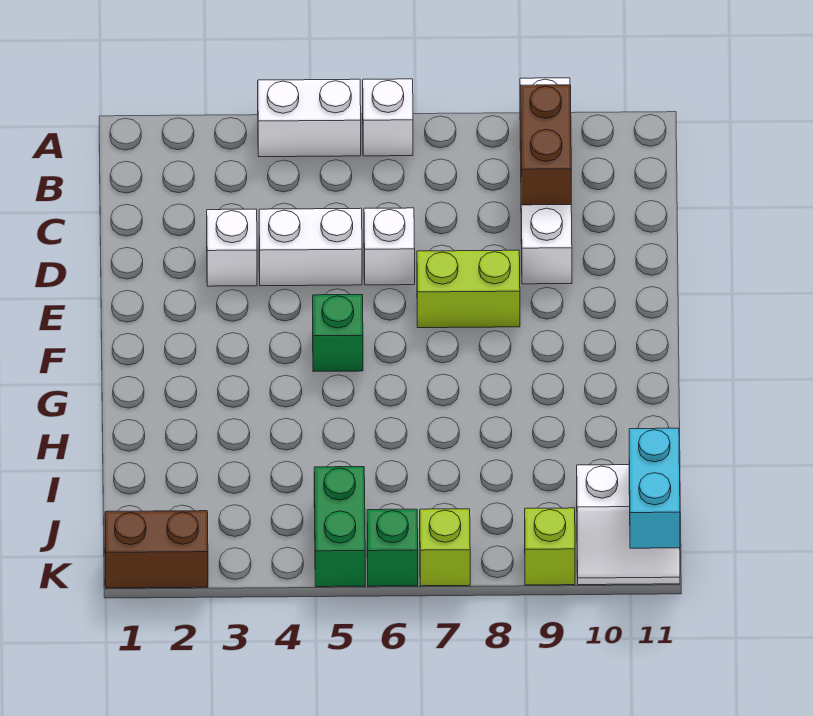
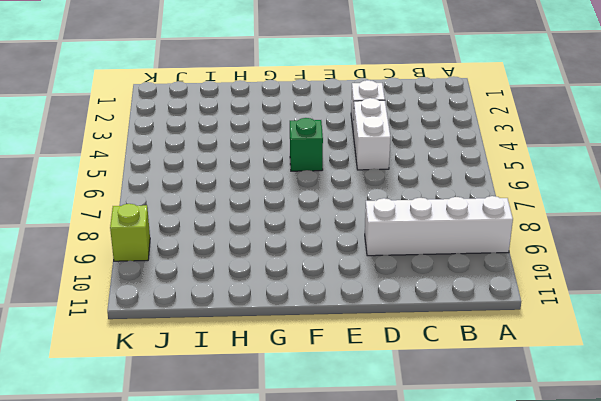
none -> white brick A4:A5 level 1
none -> white brick A6 level 1
none -> white brick D6 level 1

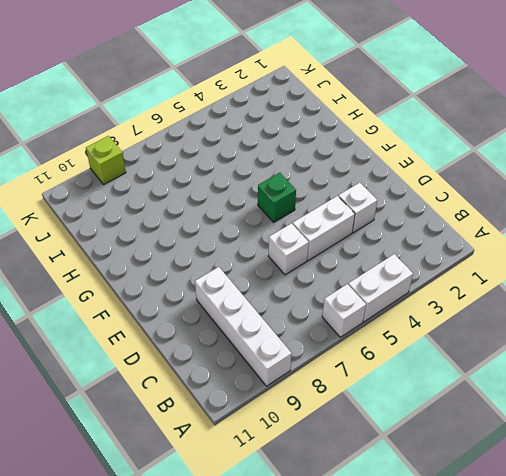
none -> lime brick E7:E8 level 1
none -> green brick J5:K5 level 1
none -> white slope J10:K11 level 1 top J

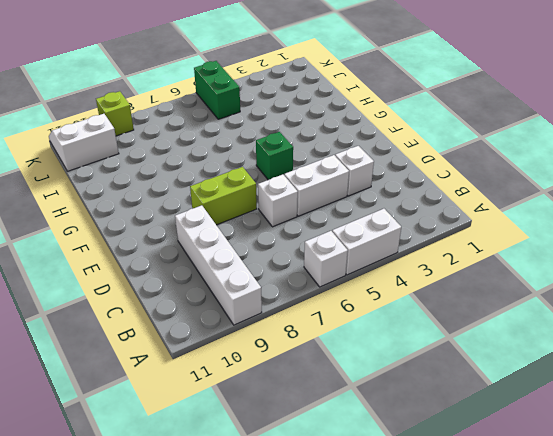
none -> brown brick K1:K2 level 1
none -> green brick K6 level 1
none -> lime brick K7 level 1

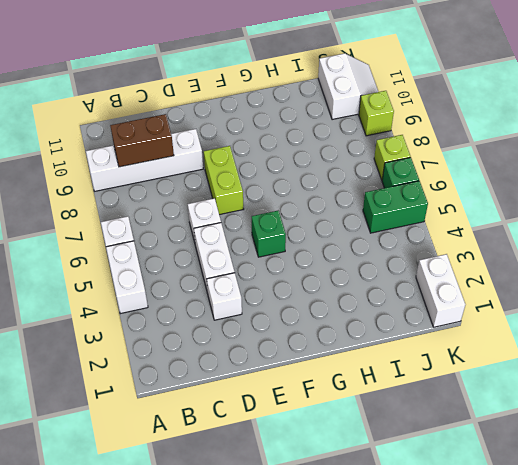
white brick K1:K2 level 1 -> brown brick K1:K2 level 1
none -> cyan brick J11:K11 level 2

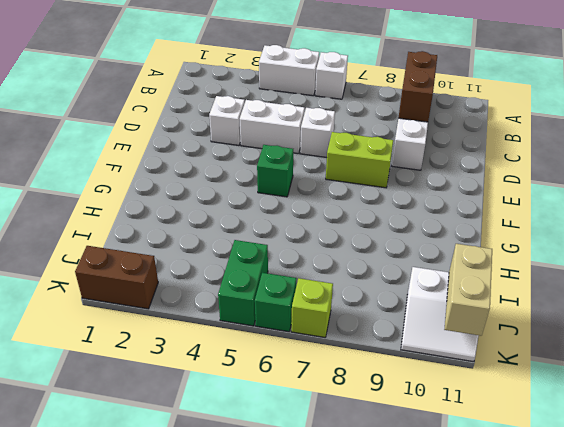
tan brick J11:K11 level 2 -> cyan brick J11:K11 level 2
none -> lime brick K9 level 1

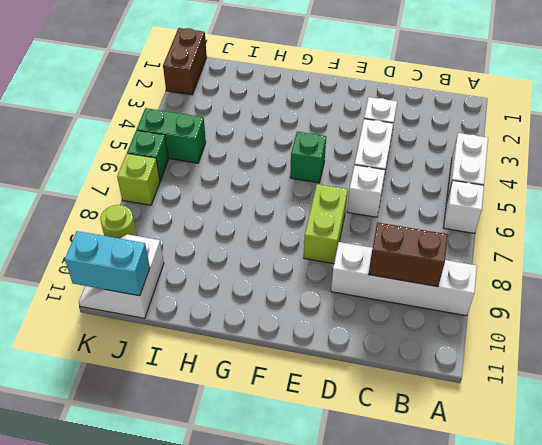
lime round brick K9 level 1 -> lime brick K9 level 1

